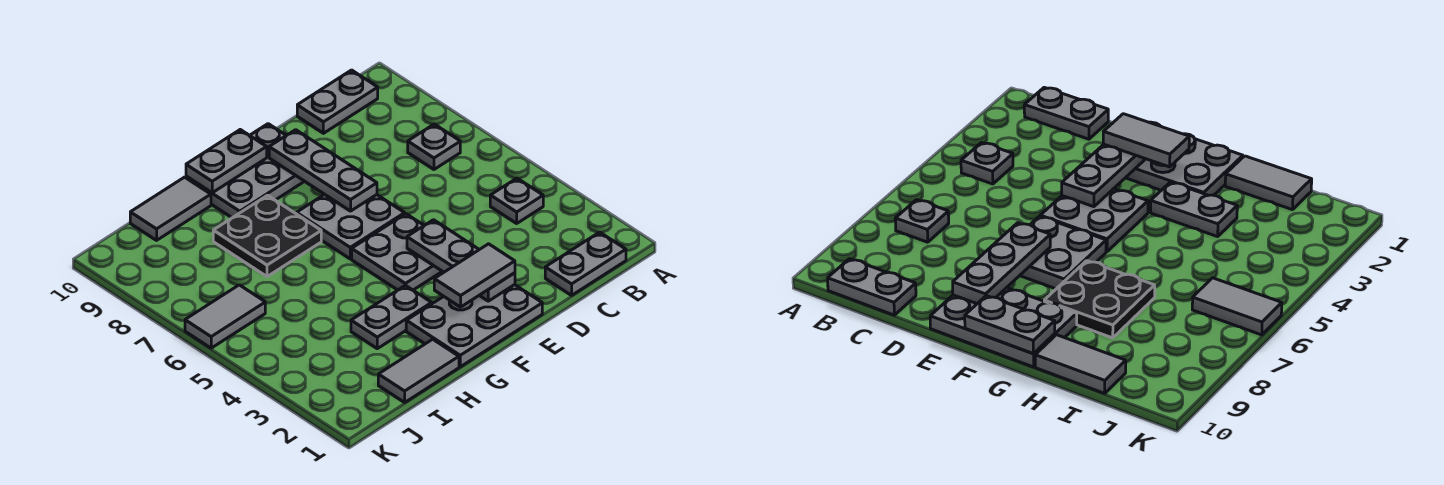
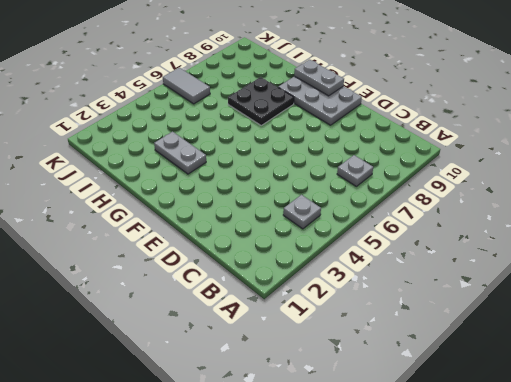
none -> grey plate B1:C1 level 1
none -> grey plate B10:C10 level 1
none -> grey plate E1:G2 level 1

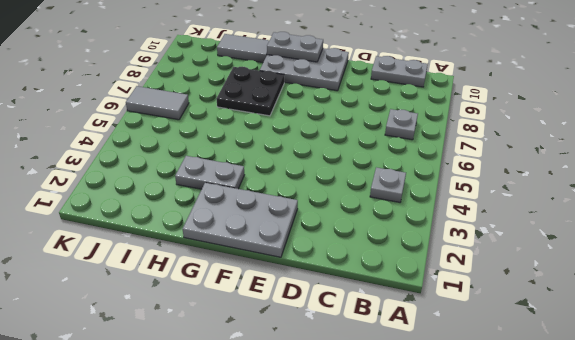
none -> grey plate B1:C1 level 1
none -> grey plate E4:F5 level 1
none -> grey plate E6:F7 level 1

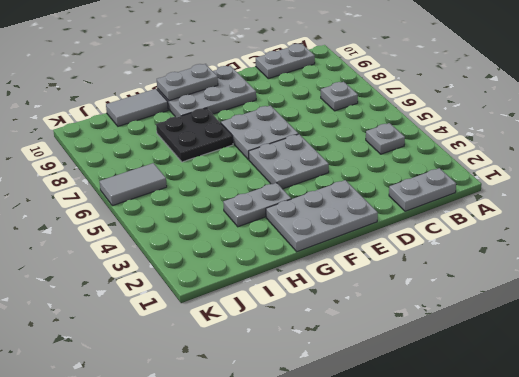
none -> grey tile H1:I1 level 1
none -> grey plate E2:E4 level 2
none -> grey plate E7:E9 level 2

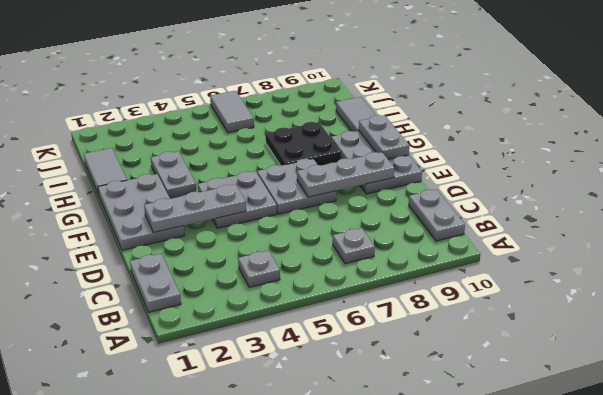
none -> grey tile E2:F2 level 3

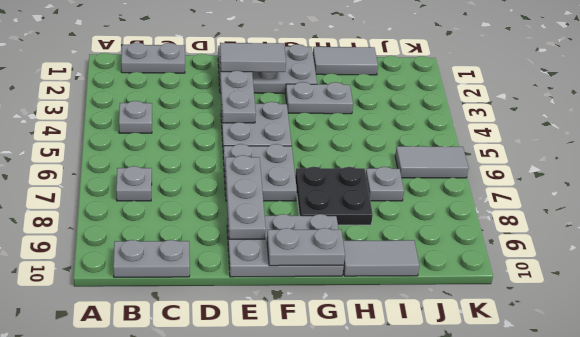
grey plate I7 level 1 -> none

